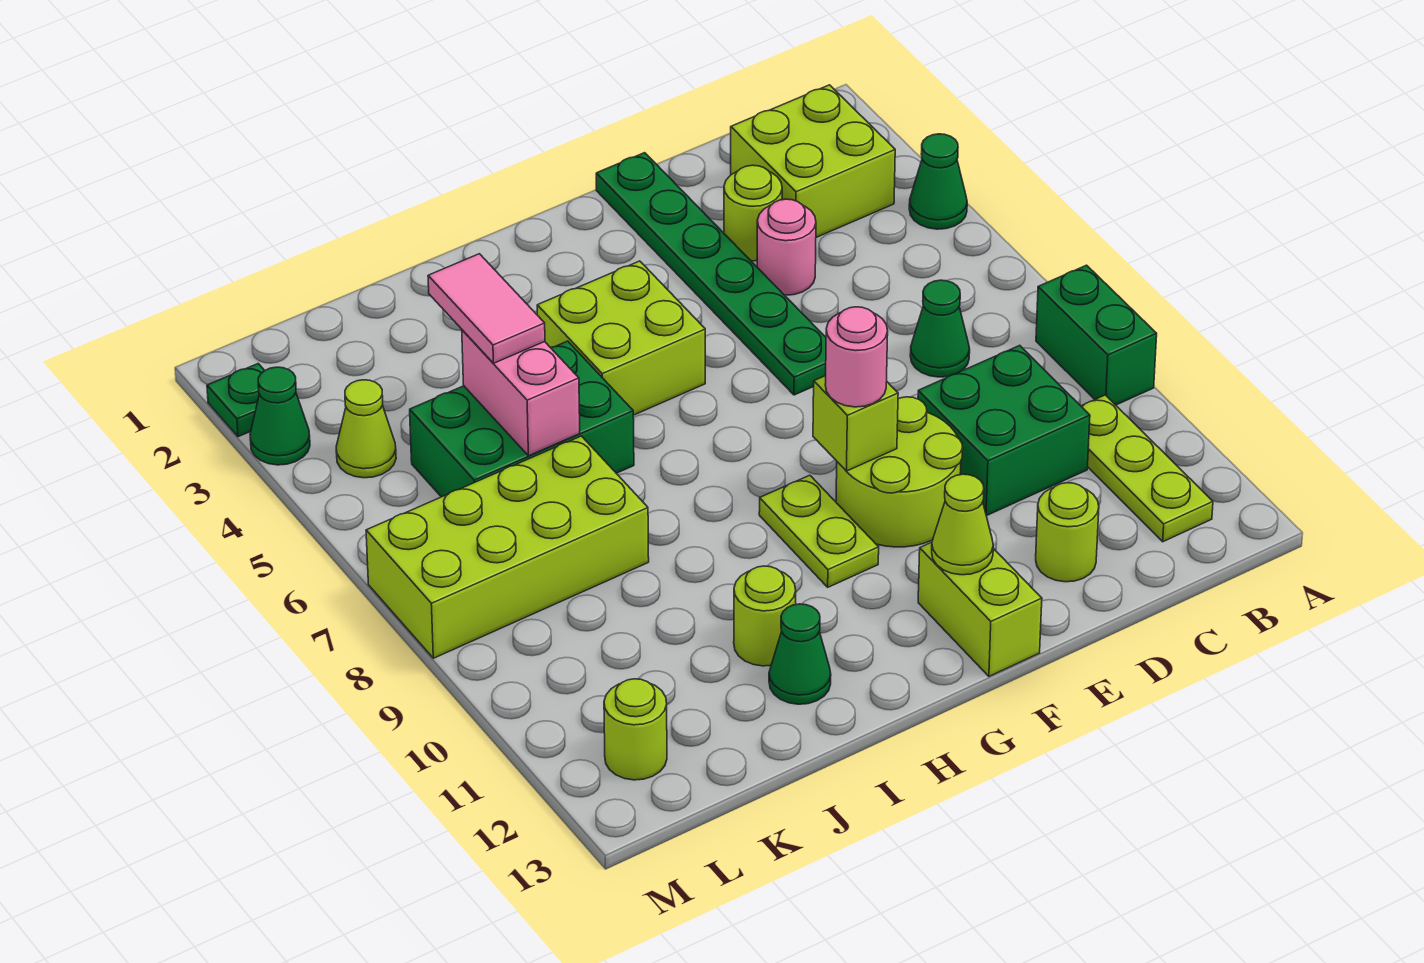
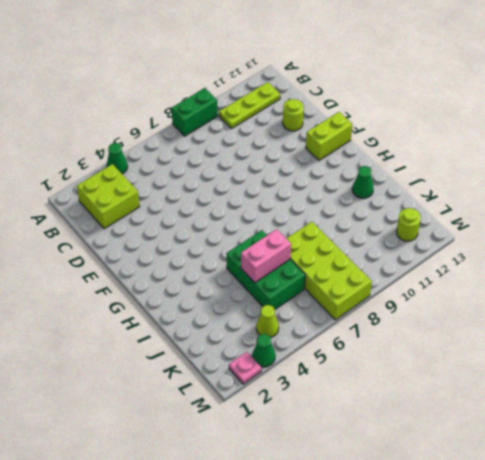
pink plate M2 level 1 -> green plate M2 level 1
none -> green cone C7 level 1
none -> green brick C9:D10 level 1
none -> lime round brick D3 level 1

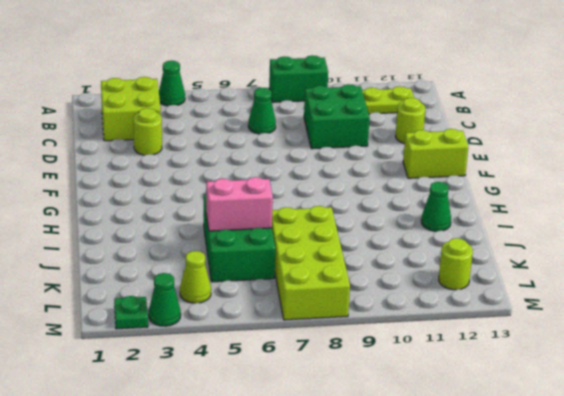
none -> pink round brick D4 level 1
none -> green plate E1:E6 level 1
none -> lime round brick E9:F10 level 1

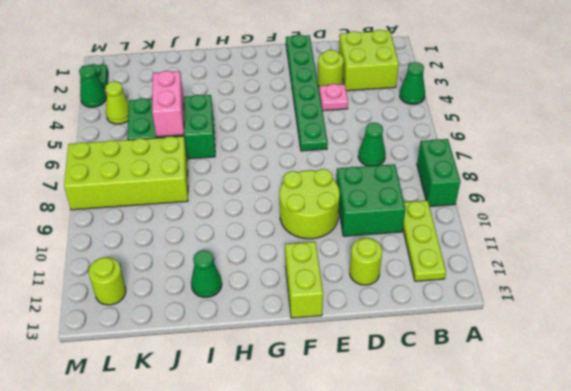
pink plate D4 level 1 -> pink round brick D4 level 1
none -> lime brick G4:H5 level 1
none -> lime plate G9:G10 level 1
none -> lime round brick I11 level 1

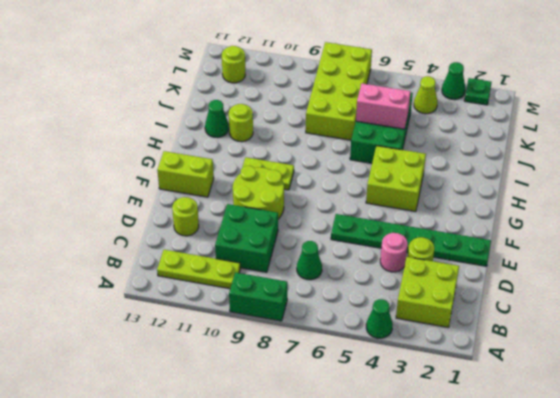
none -> lime brick F9 level 2
none -> lime cone F12 level 2
none -> pink round brick F9 level 3

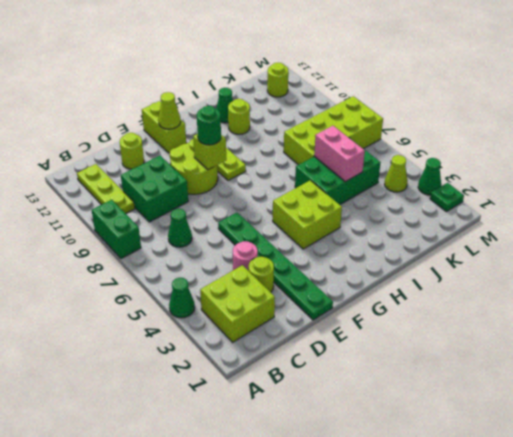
green round brick F9 level 3 -> pink round brick F9 level 3
none -> pink tile J4:J5 level 3

